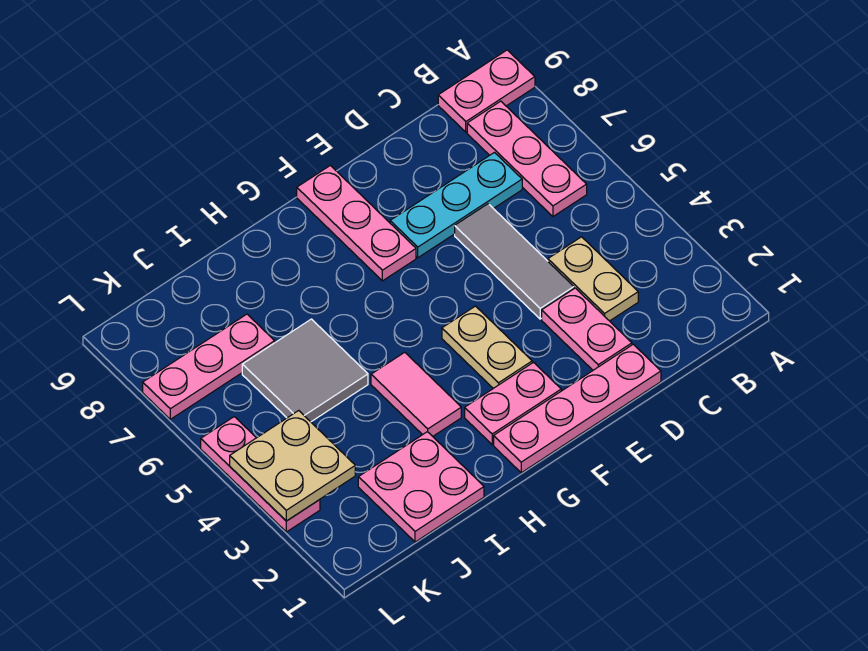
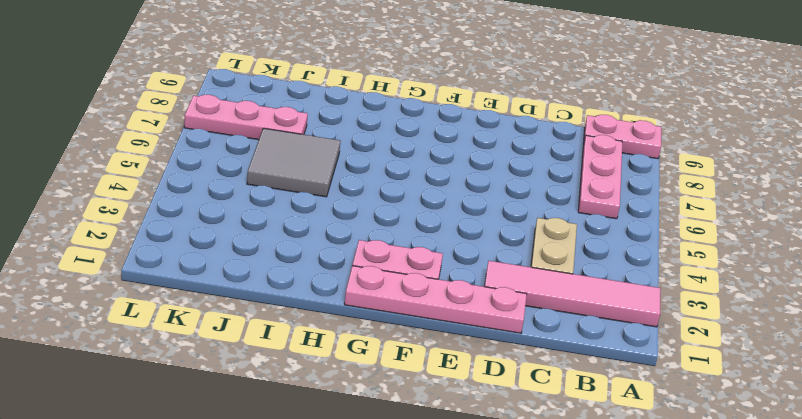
pink tile A2:D2 level 1 -> pink plate D2:D3 level 1
none -> cyan plate C7:E7 level 1
none -> grey tile D4:D6 level 1
none -> tan plate F3:F4 level 1

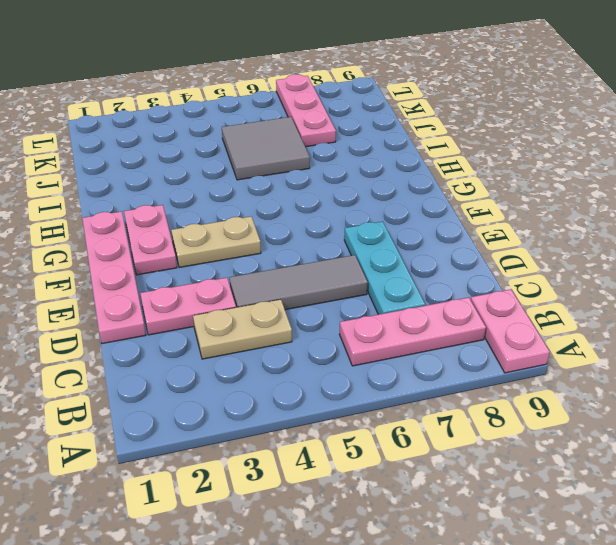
none -> pink plate F7:F9 level 1
none -> pink tile H3:H4 level 1
none -> pink plate I1:J2 level 1

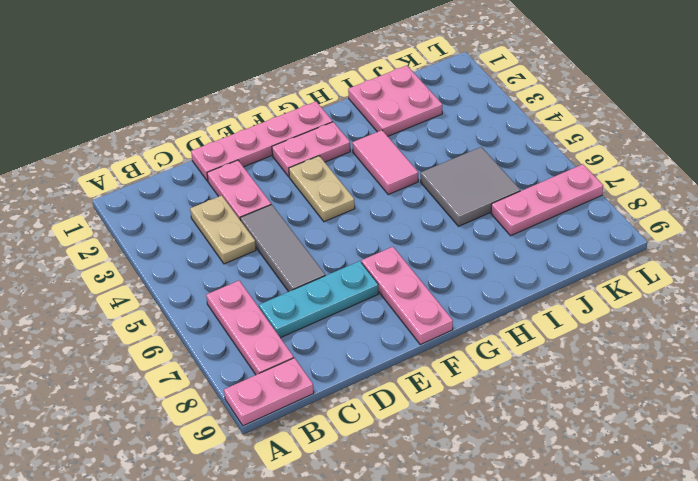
none -> pink plate L3:L5 level 1
none -> tan plate K3:L4 level 2

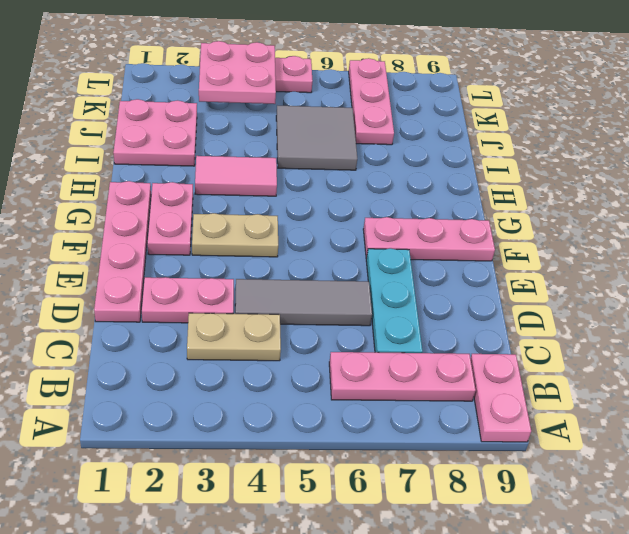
pink plate K3:L4 level 2 -> tan plate K3:L4 level 2

